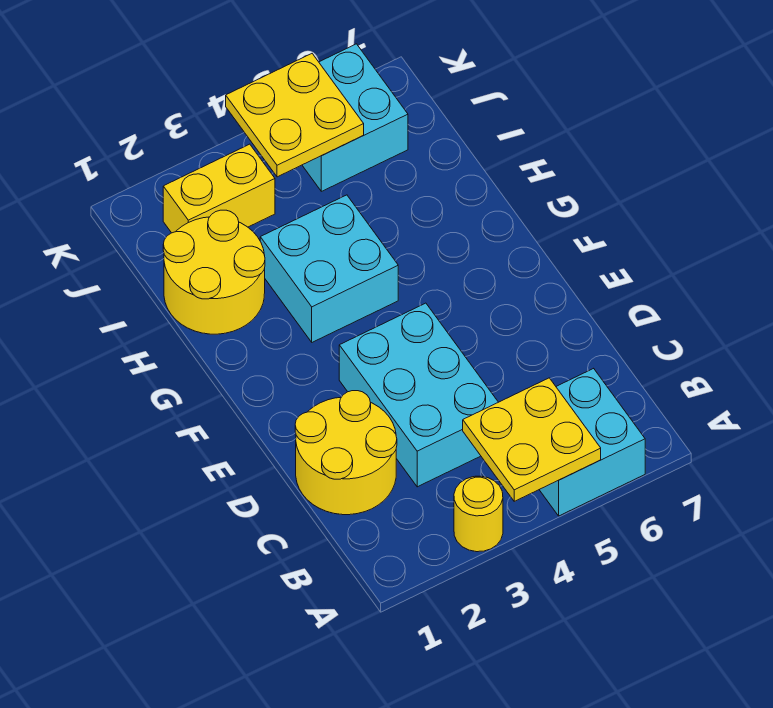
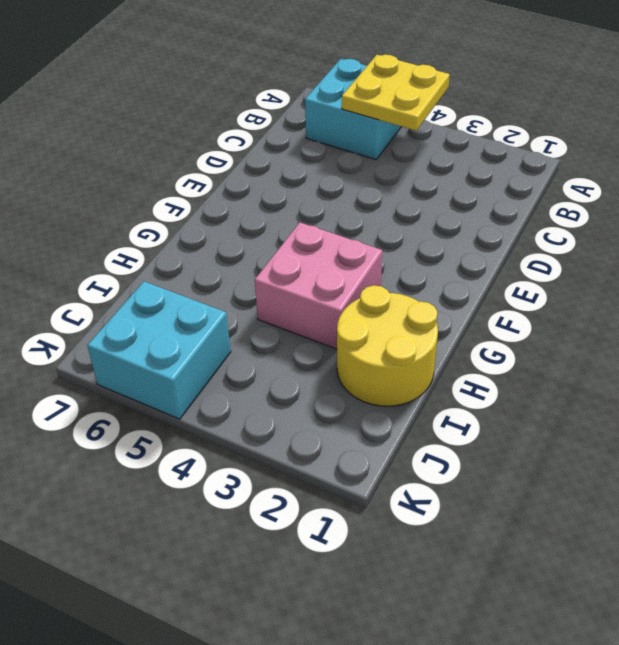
pink brick G3:H4 level 1 -> cyan brick G3:H4 level 1
none -> yellow round brick A3 level 1
none -> yellow round brick C1:D2 level 1

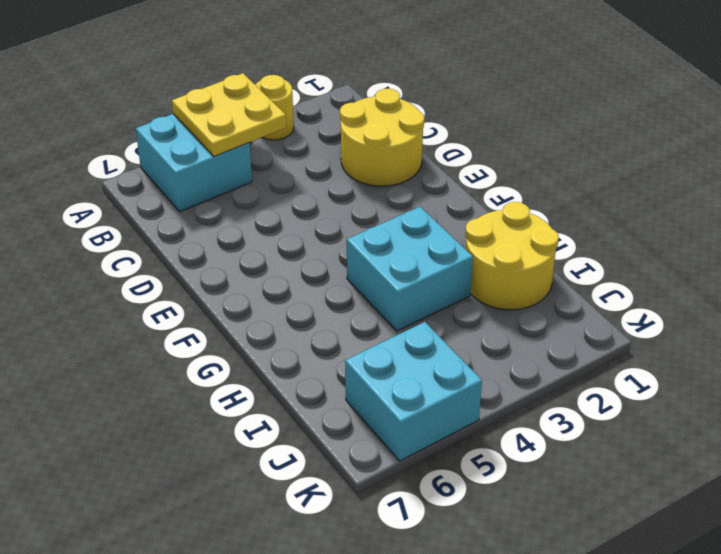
none -> cyan brick C3:E4 level 1
none -> yellow brick J2:J3 level 1

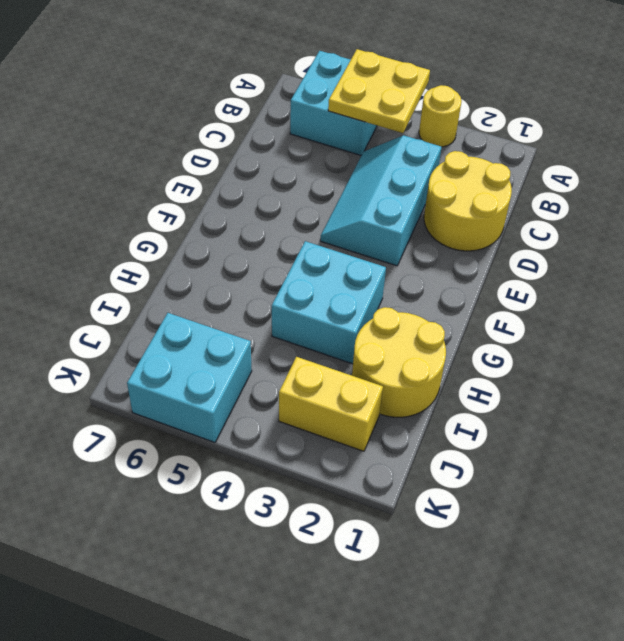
cyan slope C3:E4 level 1 top 3 -> cyan brick C3:E4 level 1
none -> yellow plate J4:K5 level 2

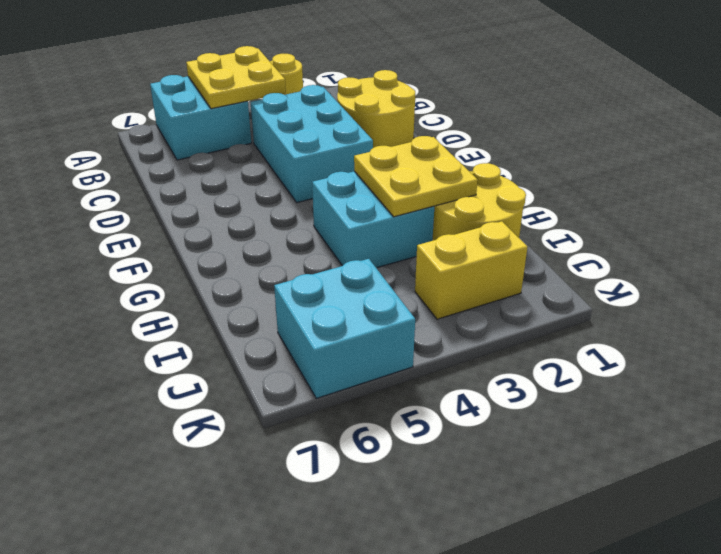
yellow plate G2:H3 level 2 -> yellow plate J4:K5 level 2

